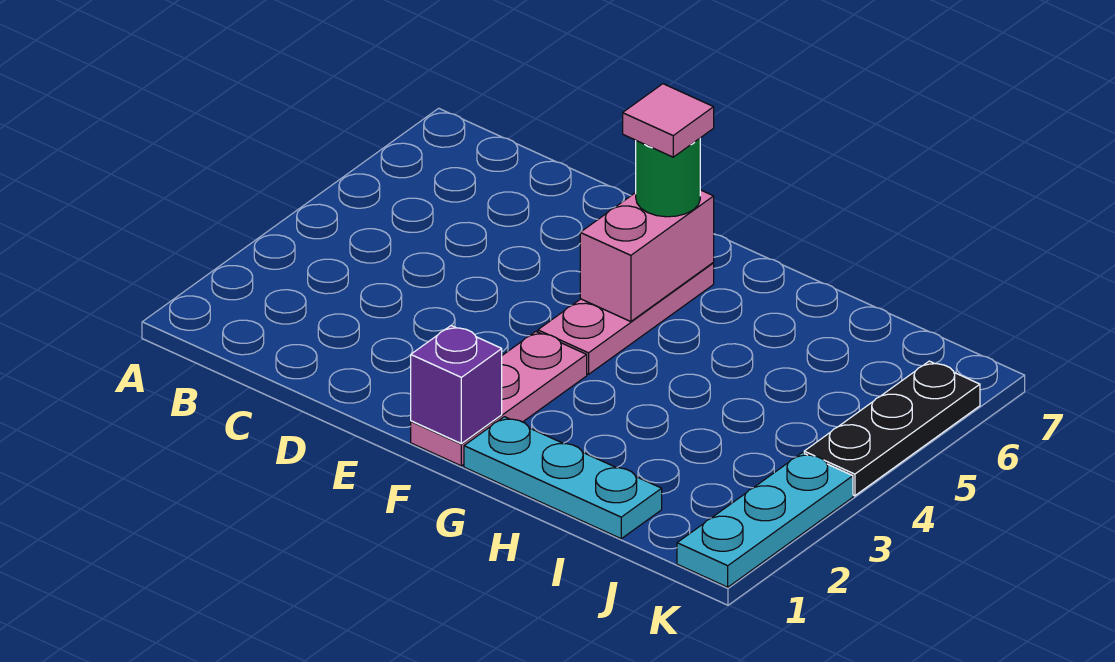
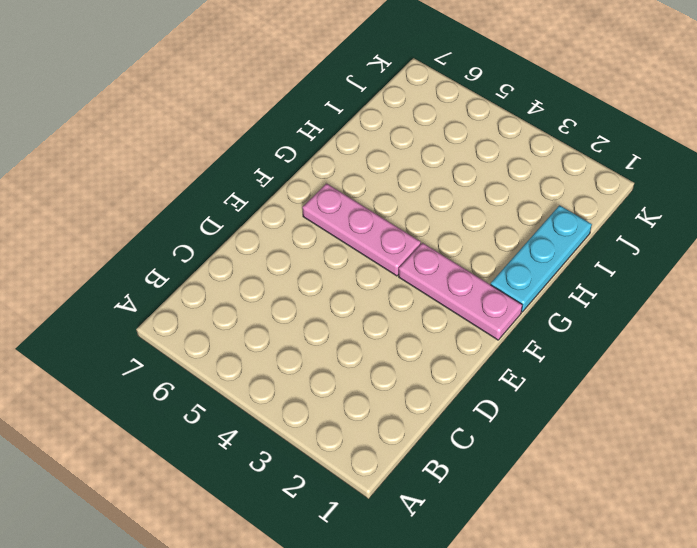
none -> cyan plate K1:K3 level 1
none -> black plate K4:K6 level 1

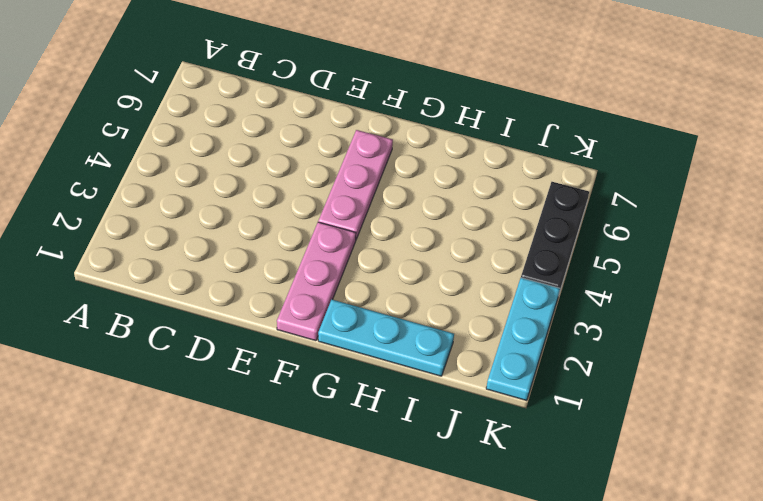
none -> purple brick F1 level 2
none -> pink brick F5:F6 level 2

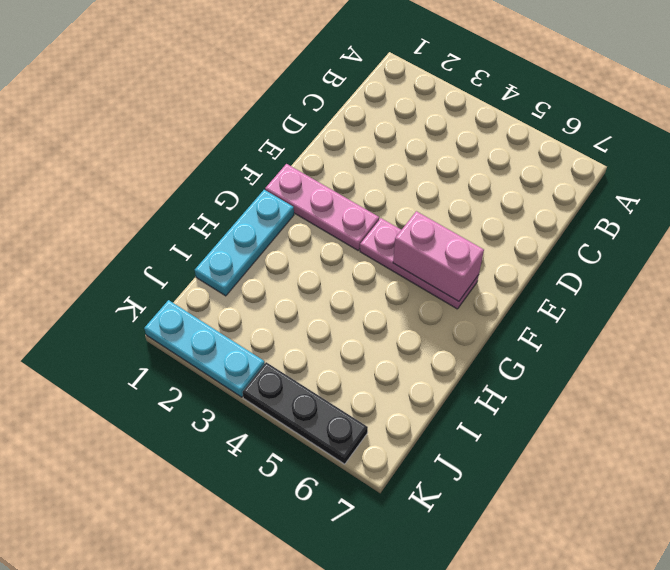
none -> purple brick F1 level 2
none -> green round brick F6 level 3

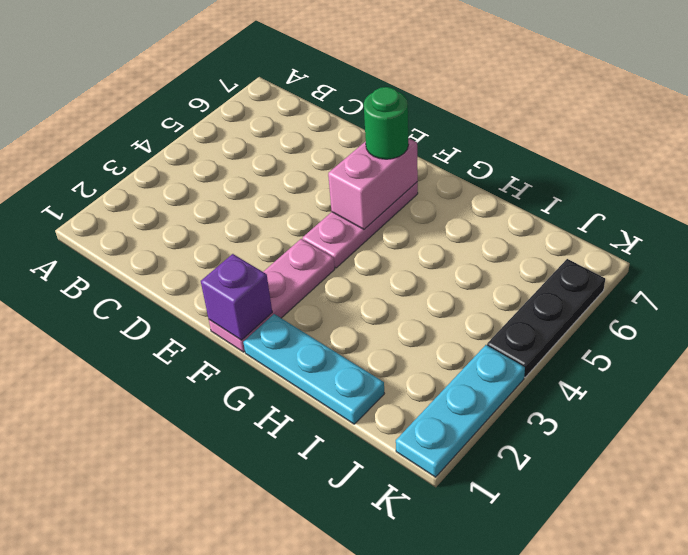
none -> pink tile F6 level 4

